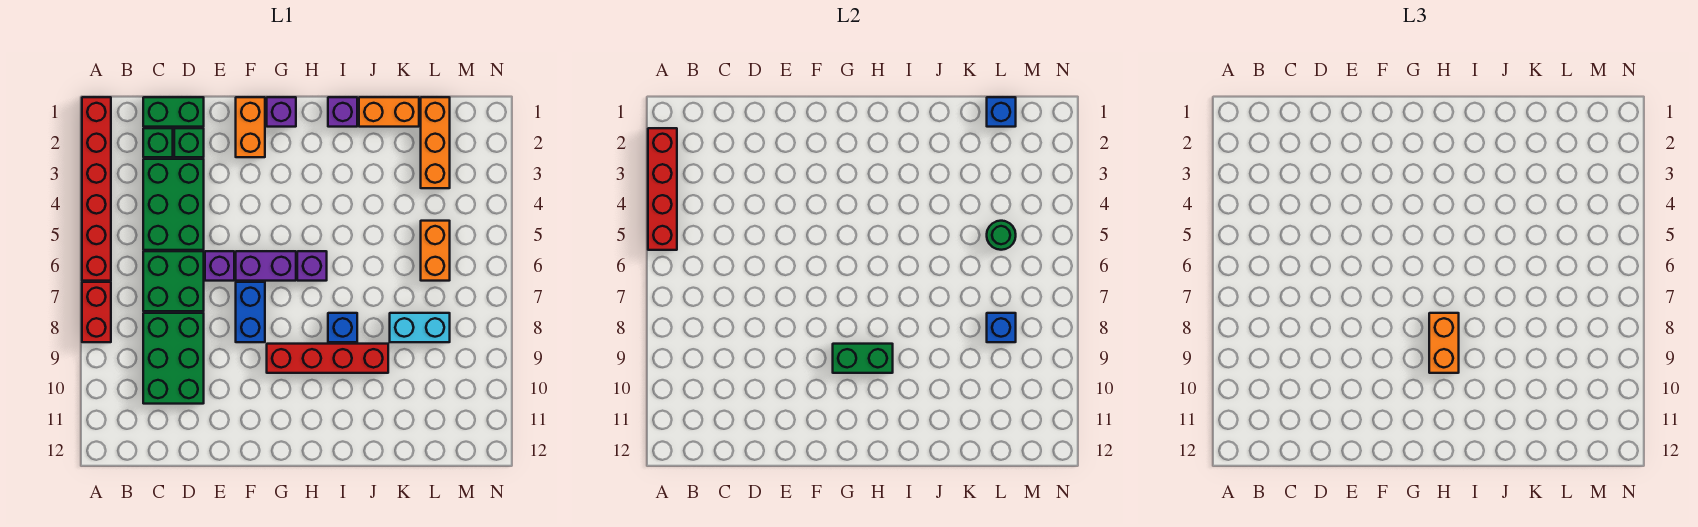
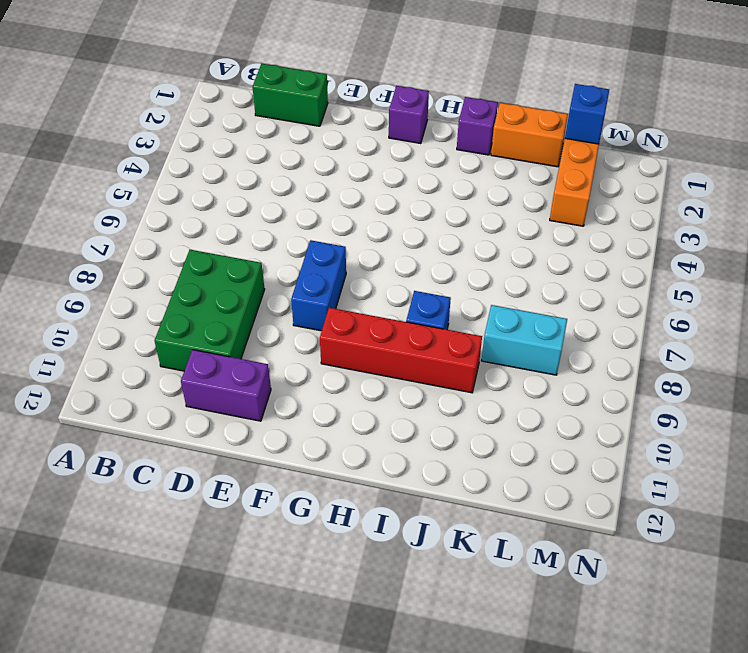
purple brick D11:E11 level 1 -> purple brick F6:G6 level 1
none -> red brick A1:A6 level 1
none -> red brick A7:A8 level 1
none -> green brick C2 level 1

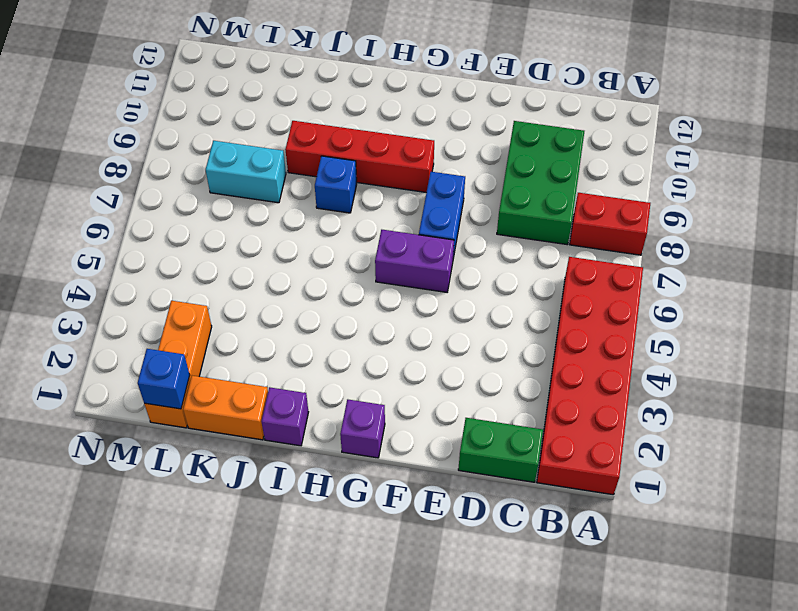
red brick A1:B6 level 1 -> red brick A1:A6 level 1
red brick A8:B8 level 1 -> red brick A7:A8 level 1
none -> green brick C2 level 1
none -> green brick C3:D5 level 1
none -> green brick C6:D7 level 1

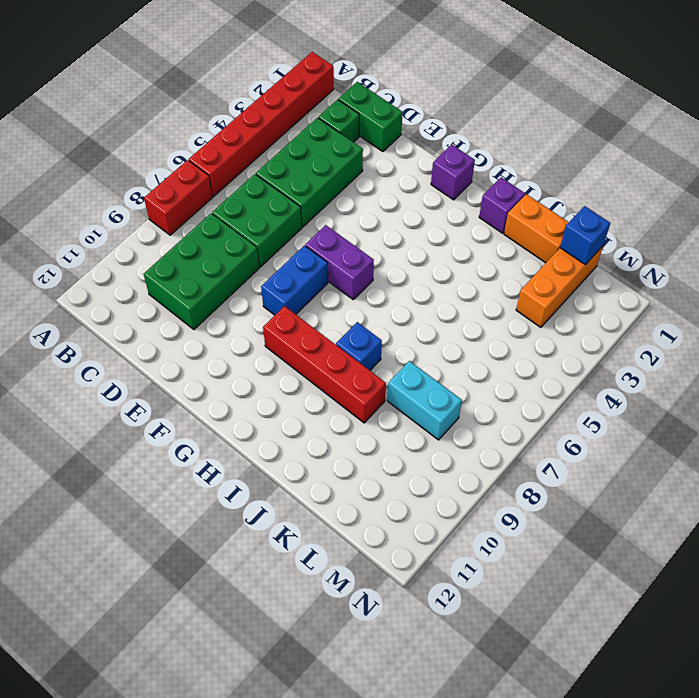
none -> green brick D2 level 1
none -> purple brick E6 level 1
none -> orange brick F1:F2 level 1

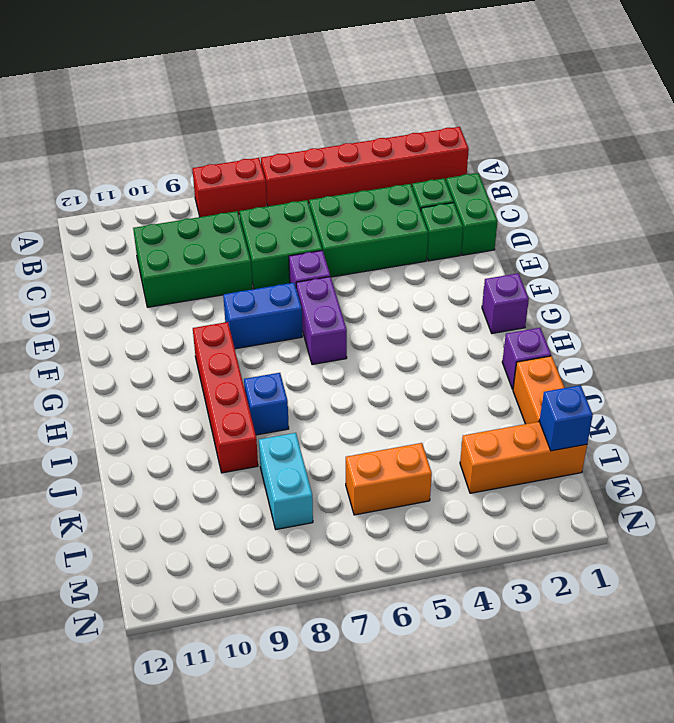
none -> orange brick F1:F2 level 1
none -> purple brick H6 level 1
none -> red brick A2:A5 level 2

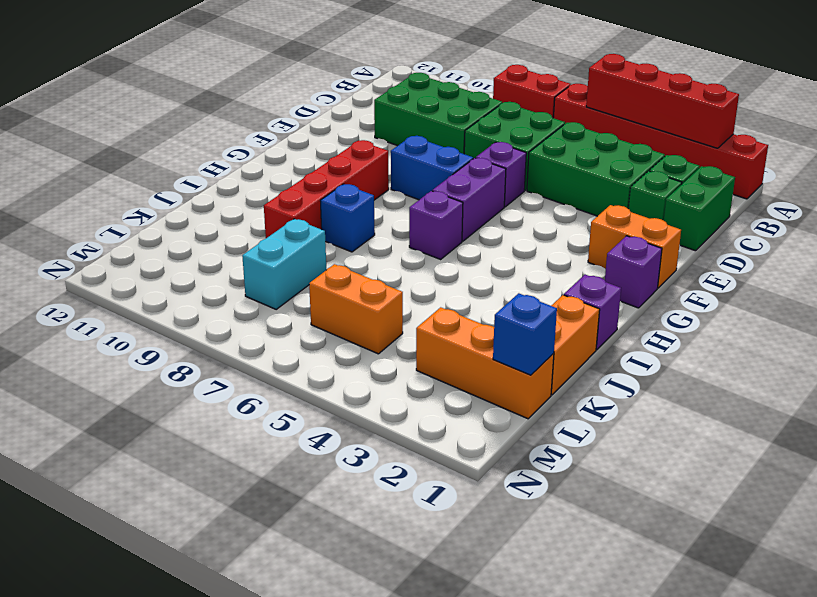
none -> green brick G9:H9 level 2
none -> green round brick L5 level 2
none -> blue brick L8 level 2

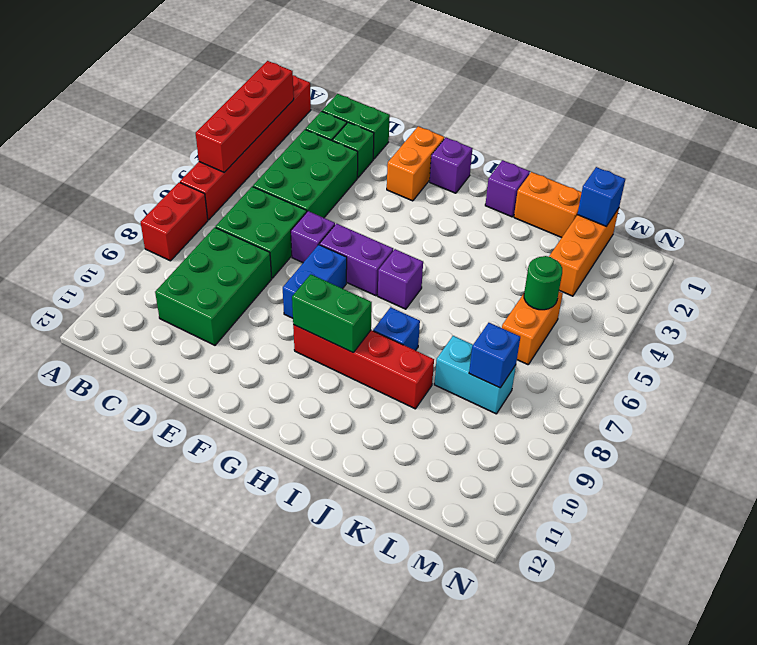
none -> orange brick H8:H9 level 3

